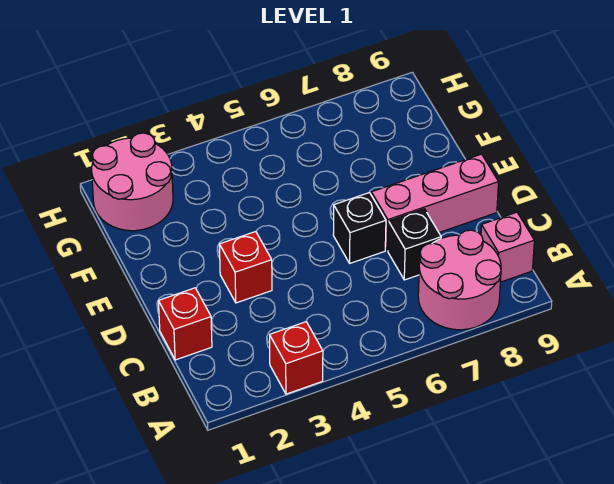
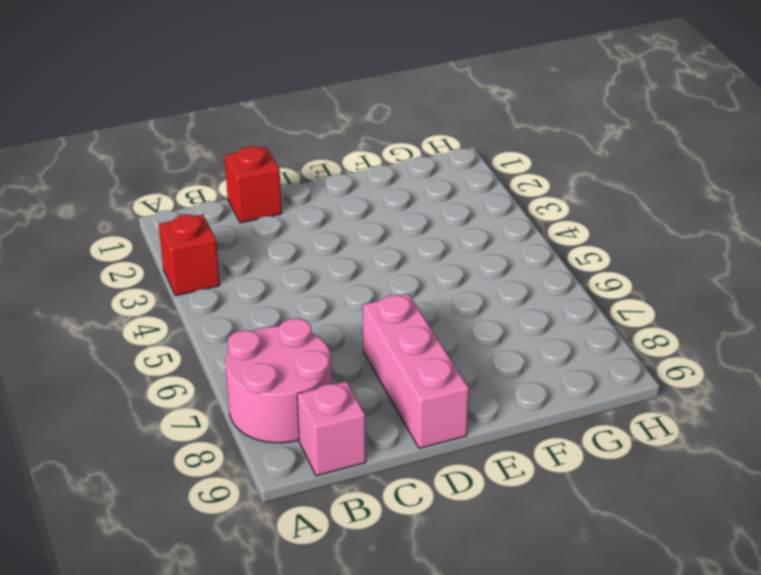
none -> black brick C7 level 1
none -> red brick D3 level 1

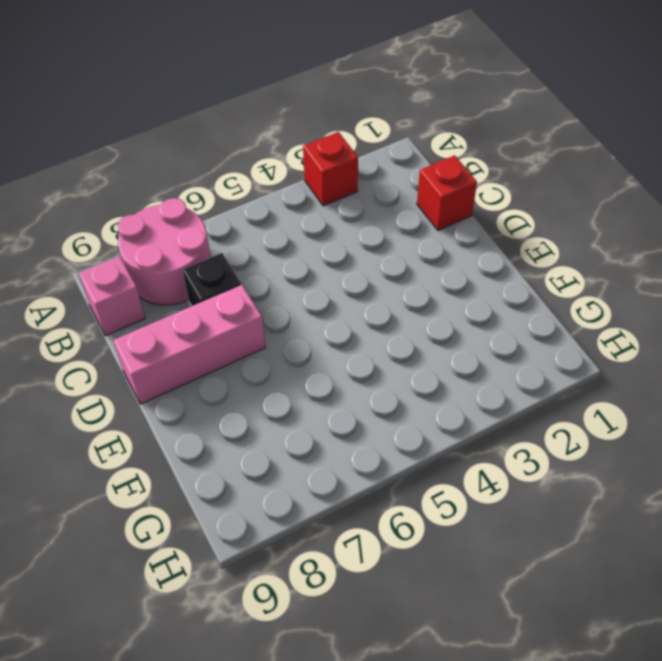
none -> red brick D3 level 1
none -> black brick D6 level 1

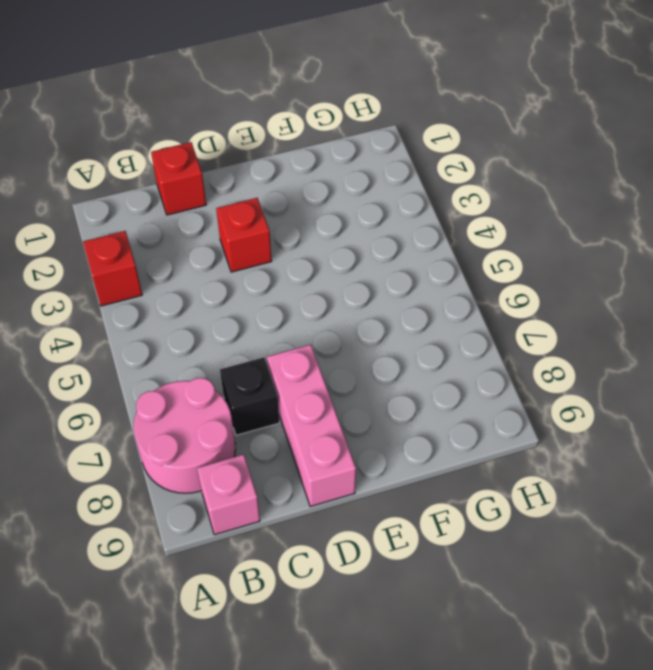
none -> black brick D6 level 1
none -> pink round brick G1:H2 level 1

